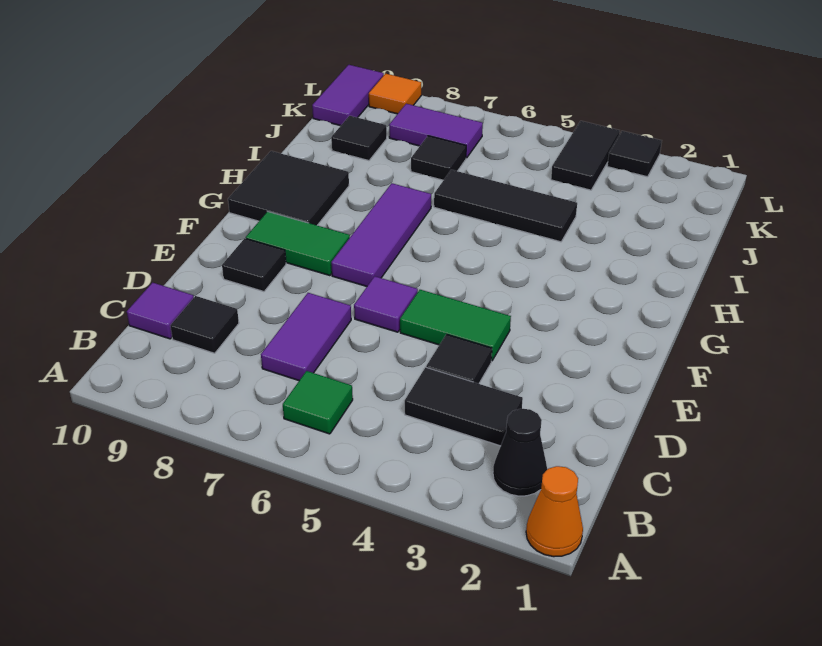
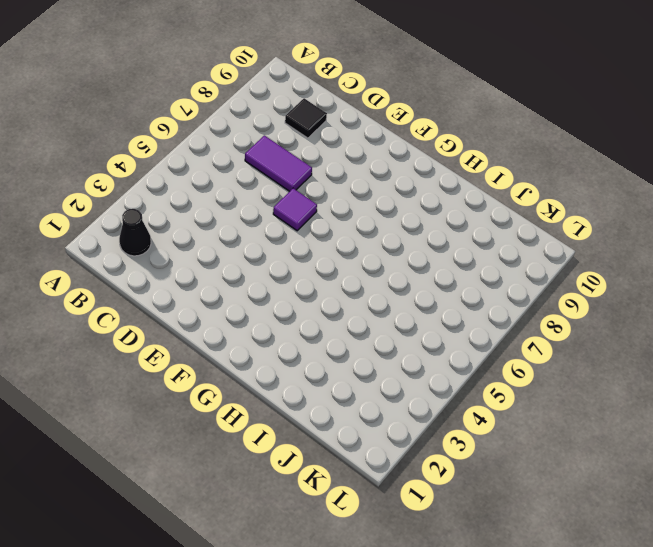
none -> orange cone A1 level 1
none -> green tile B6 level 1
none -> black tile C3:C4 level 1

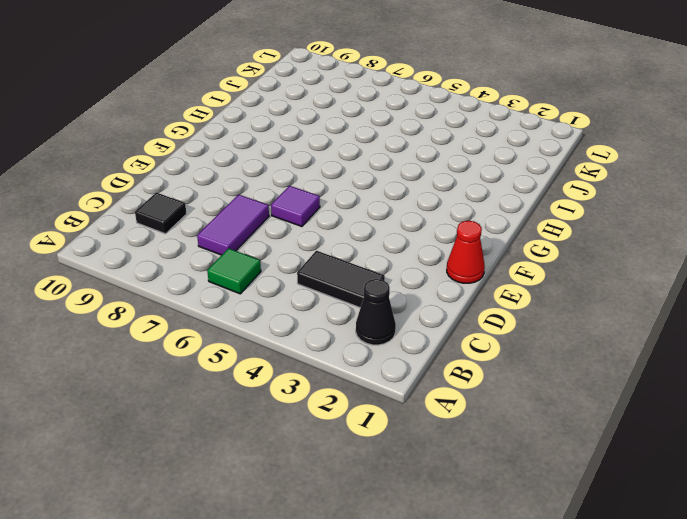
red cone E1 level 1 -> none
none -> orange cone A1 level 1
none -> purple tile C10 level 1
none -> black tile D4 level 1

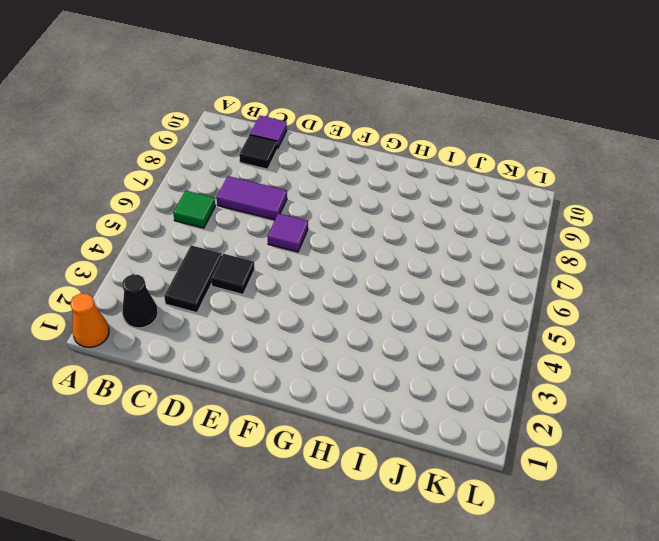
none -> green tile E4:E5 level 1
none -> black tile E9 level 1
none -> purple tile F7:H7 level 1

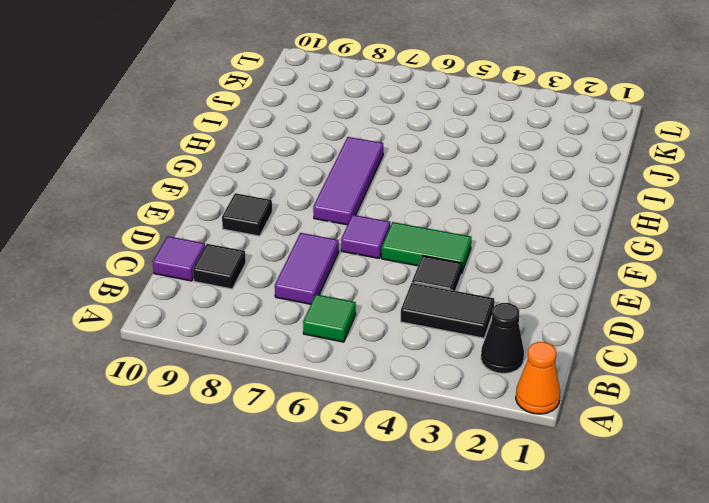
none -> green tile F8:F9 level 1
none -> black tile G9:H10 level 1
none -> black tile I4:I6 level 1

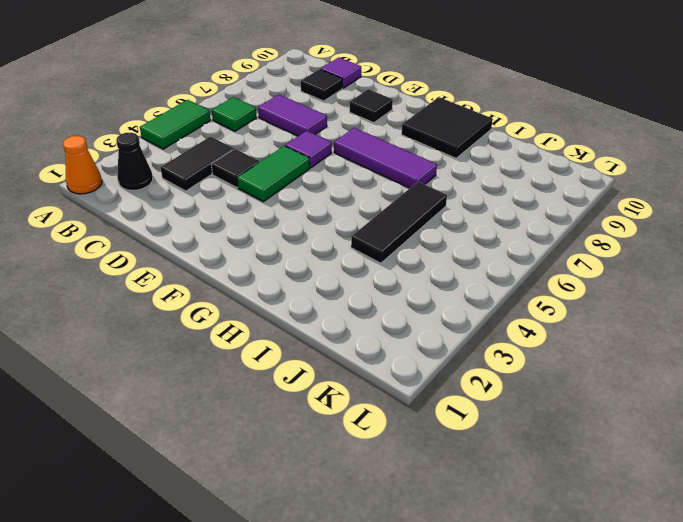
green tile A4:A5 level 1 -> green tile F8:F9 level 1
none -> black tile J7 level 1
none -> black tile J9 level 1
none -> black tile K4:L4 level 1

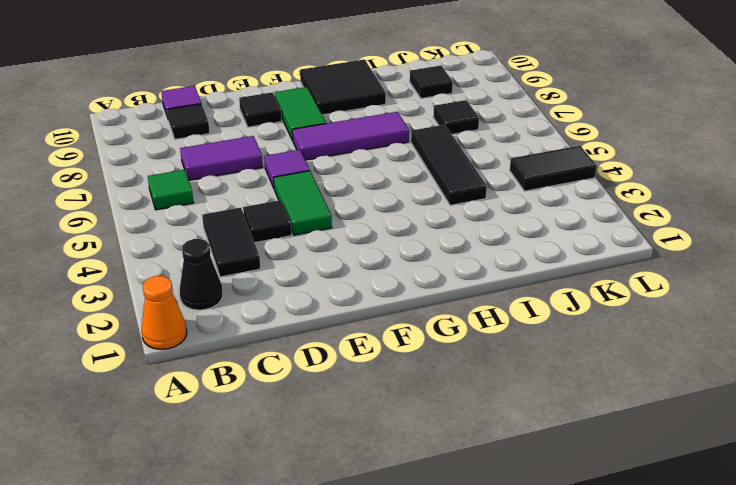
none -> purple tile K7:K8 level 1
none -> purple tile K10:L10 level 1
none -> black tile L3 level 1

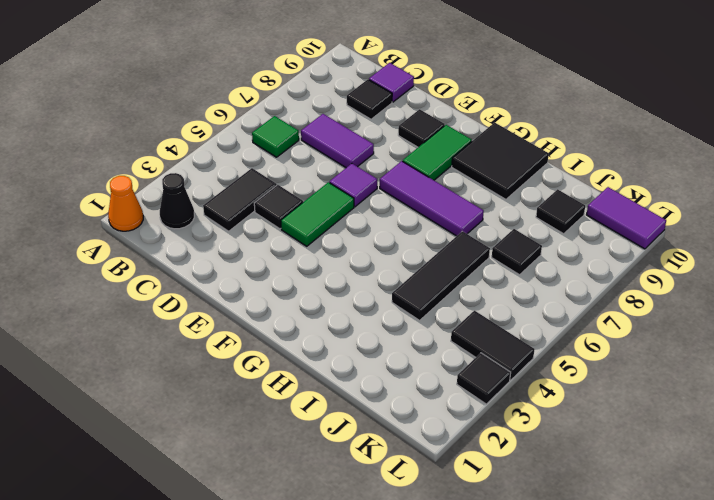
none -> purple tile K7:K8 level 1
none -> orange tile L9 level 1

